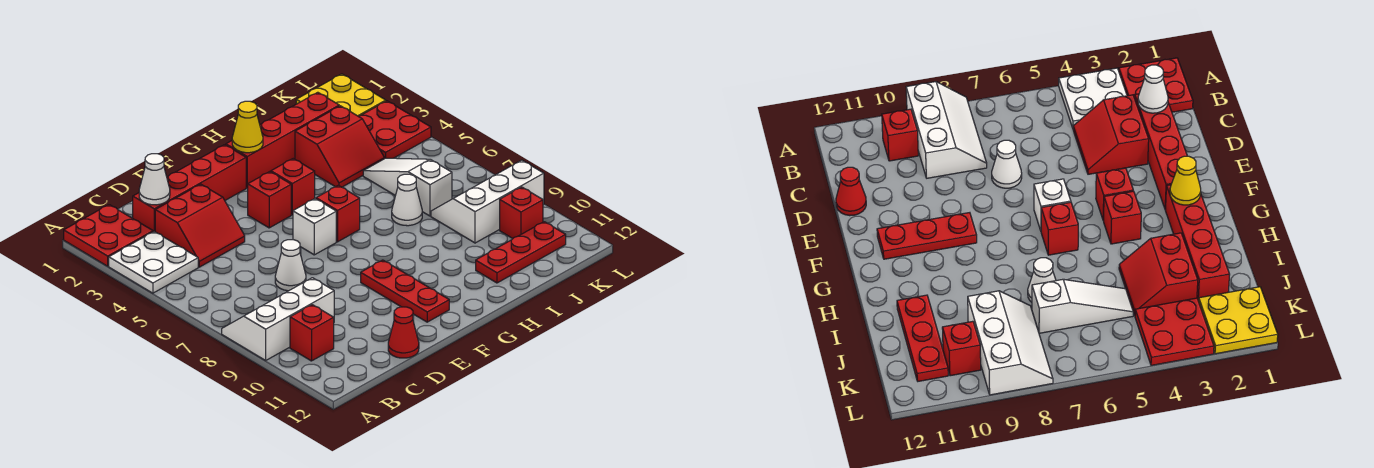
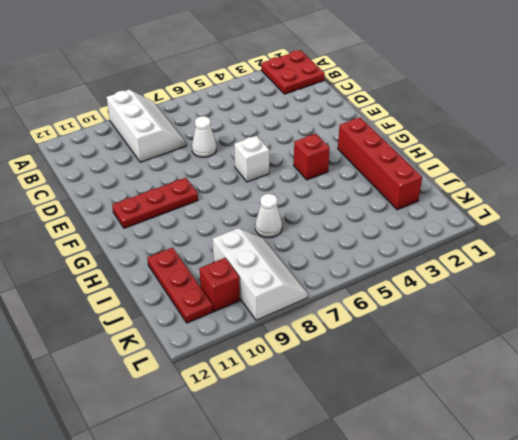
none -> white plate A3:B4 level 1
none -> red brick B10 level 1
none -> red brick C2:F2 level 1

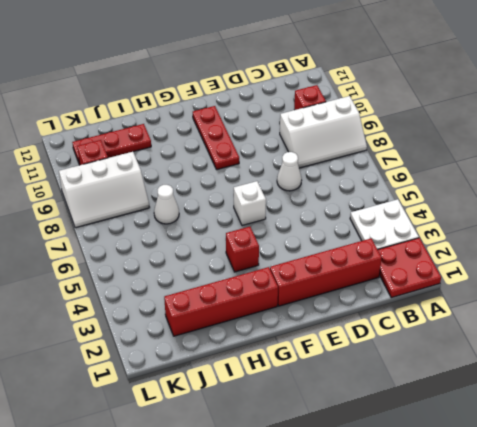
none -> red slope C3:D4 level 1 top 3
none -> red cone D12 level 1
none -> red brick F4 level 1

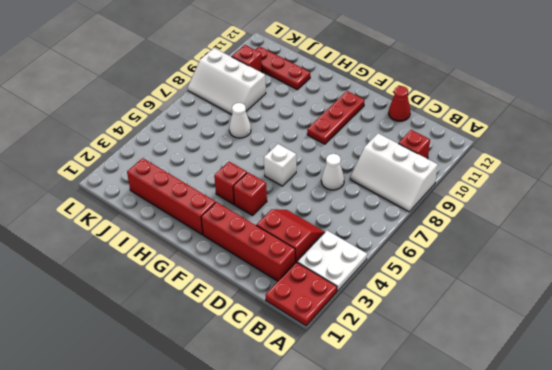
none -> red brick G6 level 1
none -> red slope I3:J4 level 1 top 3
none -> white slope J5:J7 level 1 top 7

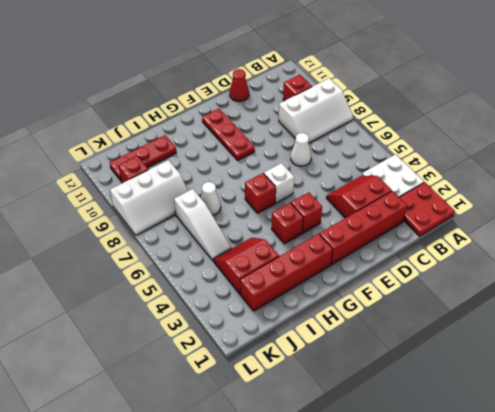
none -> yellow plate K1:L2 level 1
none -> red plate K3:L4 level 1
none -> white cone C2 level 2

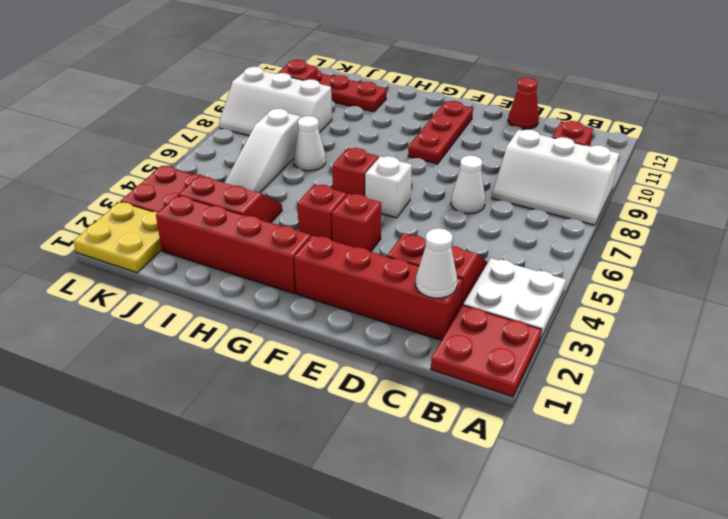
none -> yellow cone G2 level 2

